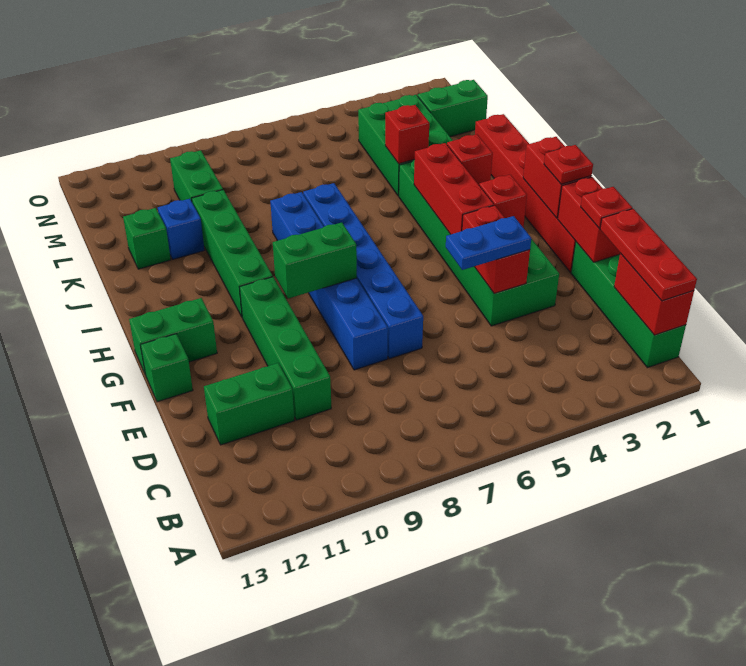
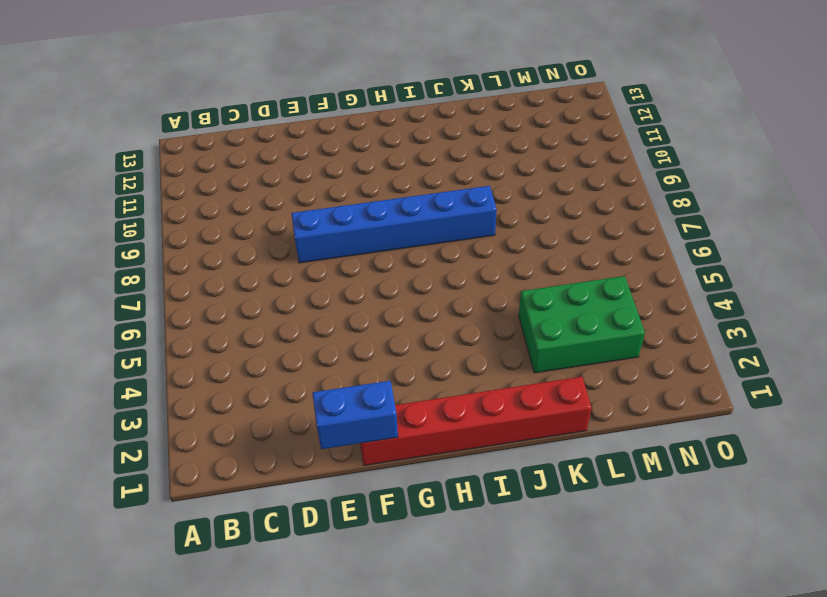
blue brick E1:F1 level 2 -> red brick E1:F1 level 2
none -> green brick B1:E1 level 1
none -> green brick D10:G10 level 1
none -> green brick D11:D12 level 1

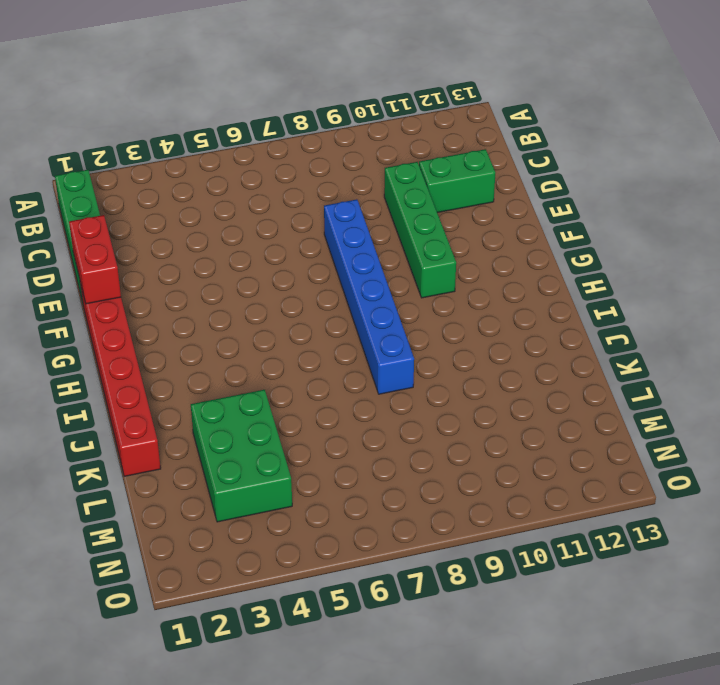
none -> green brick E3:J4 level 1
none -> blue brick E7:J7 level 1
none -> green brick F13 level 1

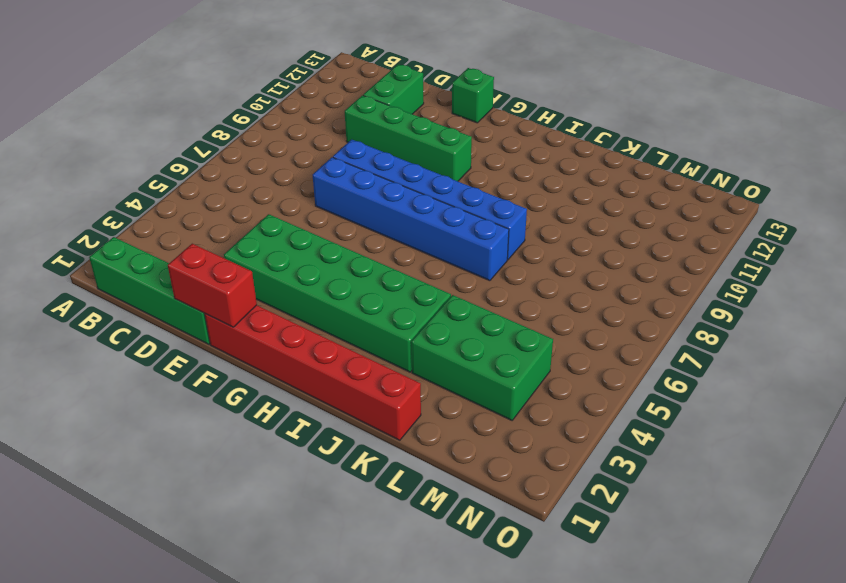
none -> green brick G12:G13 level 1
none -> green brick H10:K10 level 1
none -> blue brick K11 level 1

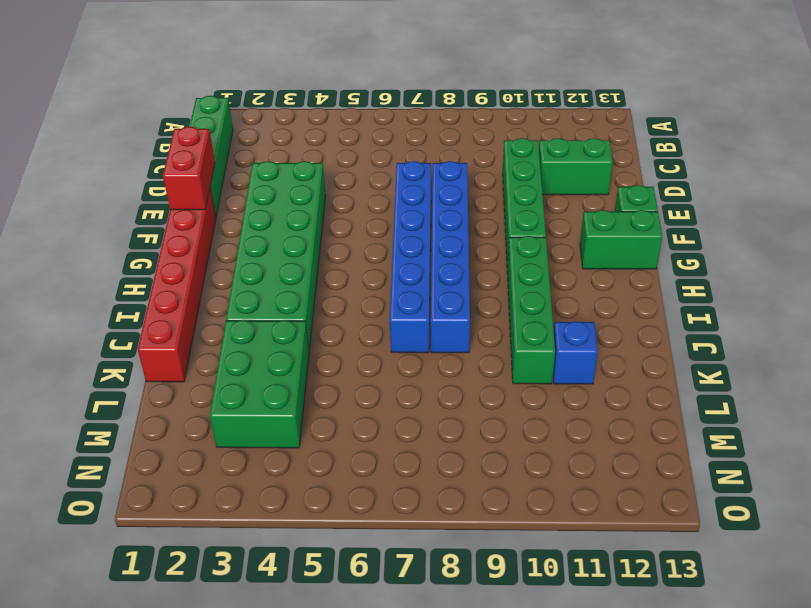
none -> green brick K12 level 1
none -> green brick L10:M10 level 1
none -> green brick M1:M2 level 1

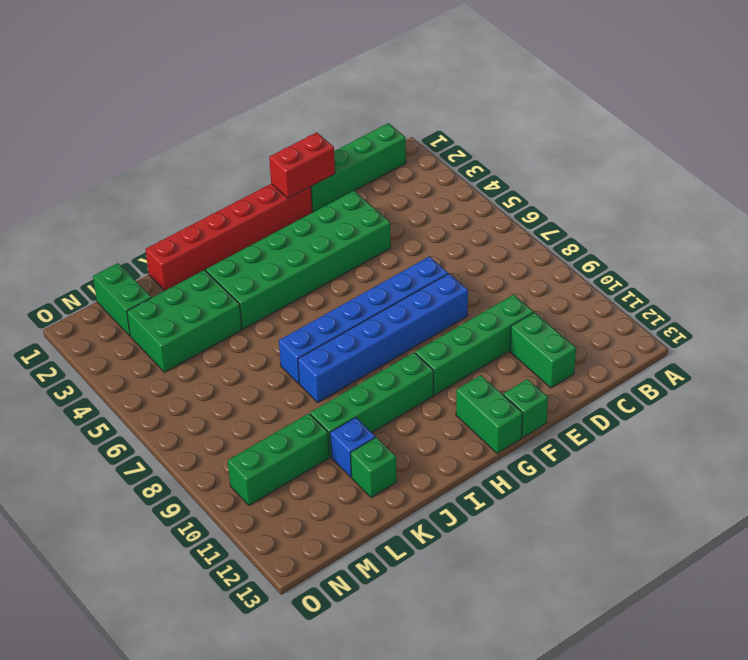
green brick L10:N10 level 1 -> green brick L10:M10 level 1
none -> red brick B1:C1 level 2
none -> red brick E4:F4 level 2
none -> red brick G1:H1 level 2

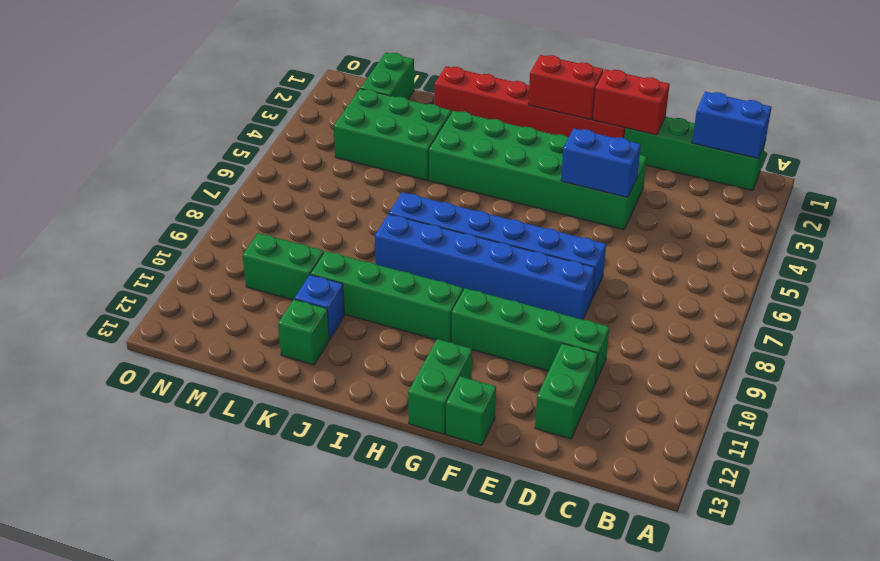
blue brick B1:C1 level 2 -> red brick B1:C1 level 2
blue brick E4:F4 level 2 -> red brick E4:F4 level 2
none -> red brick G3 level 2
none -> red brick G4:I4 level 2
none -> green brick G8:G9 level 2

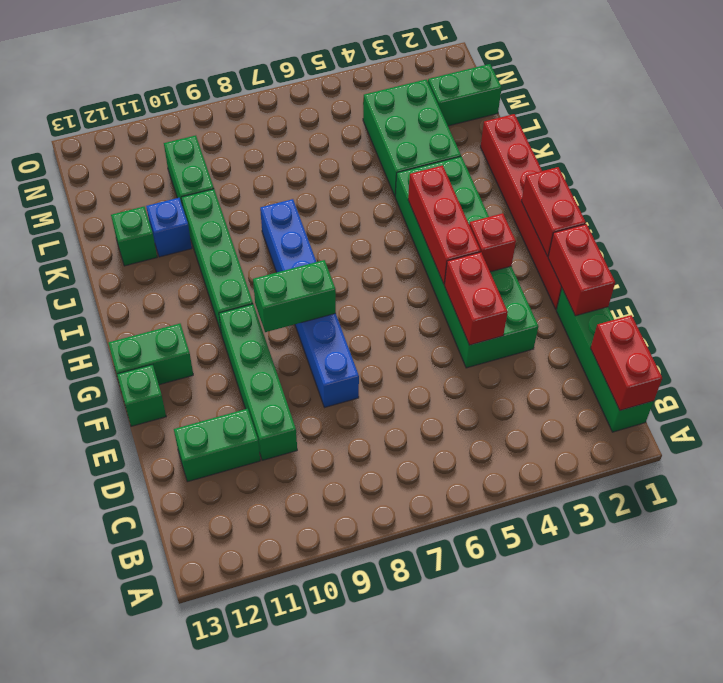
none -> blue brick E7:J7 level 1
none -> red brick I3 level 2
none -> red brick K4 level 2

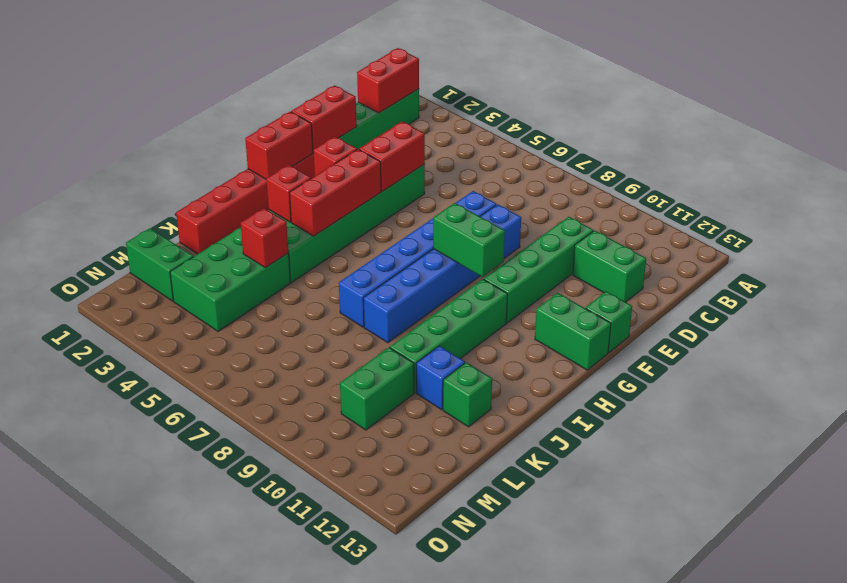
none -> red plate B1:D1 level 3
none -> red plate E1 level 3
none -> blue plate E4:E5 level 3

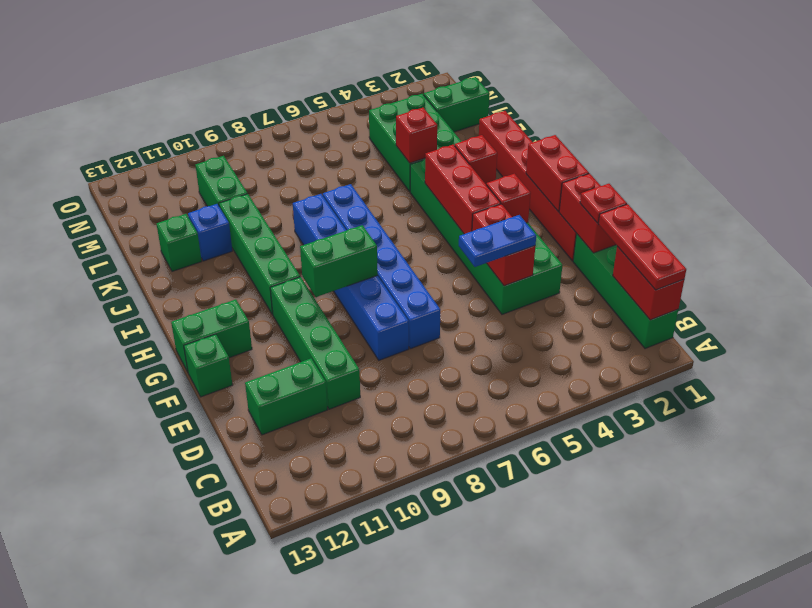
none -> red plate G1 level 3

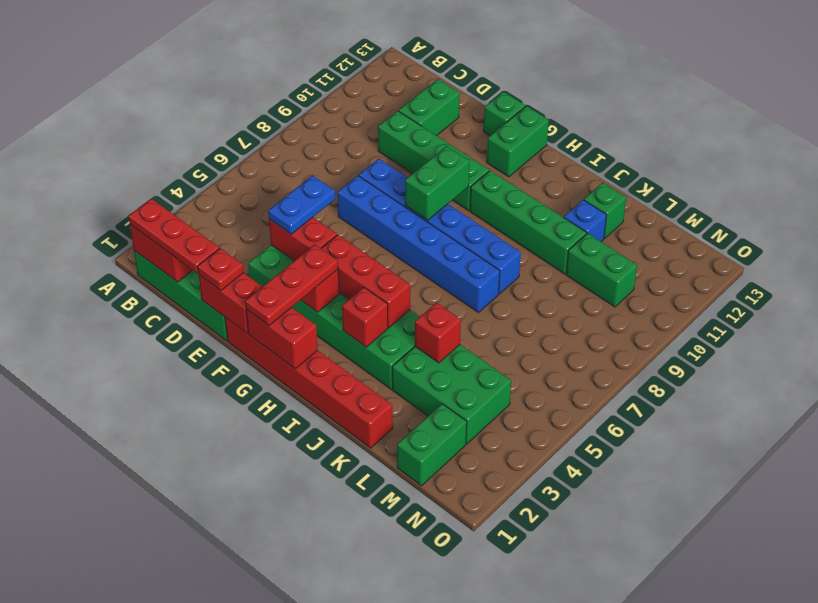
red plate G1:G3 level 3 -> red plate G1 level 3

